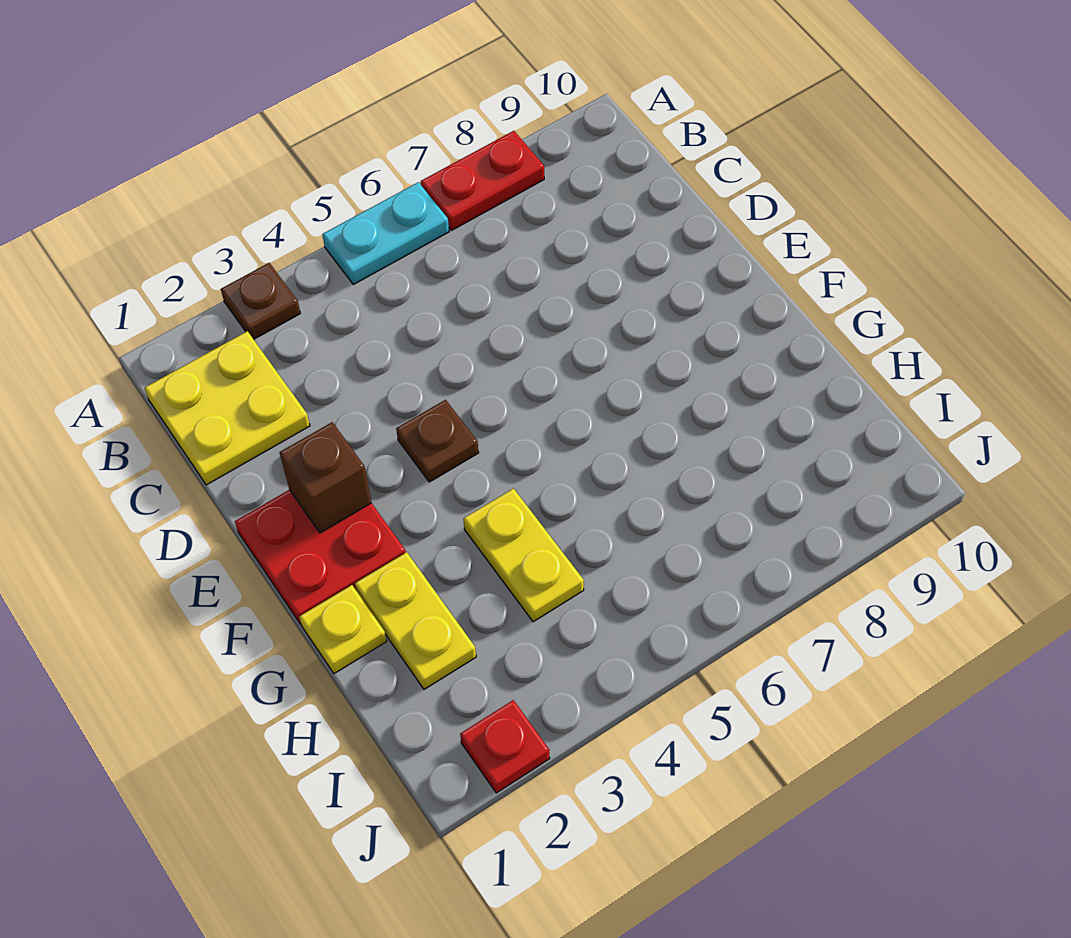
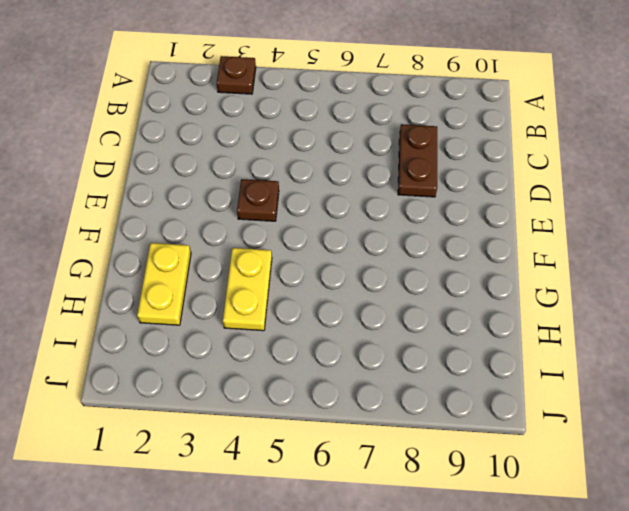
brown plate C8:D8 level 1 -> none
none -> cyan plate A5:A6 level 1
none -> red plate A7:A8 level 1

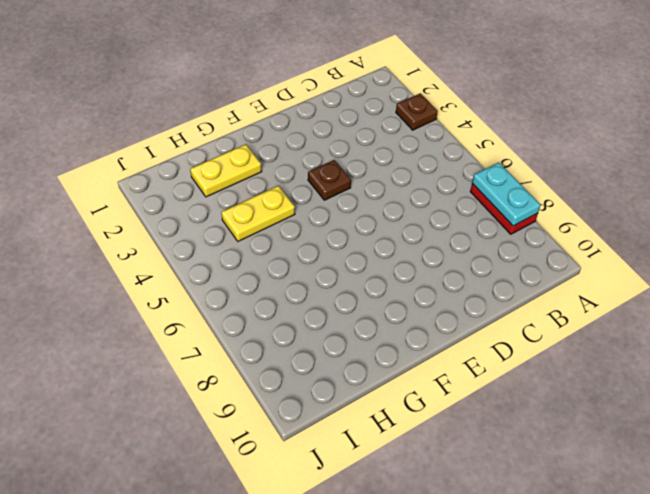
cyan plate A7:A8 level 2 -> cyan plate A5:A6 level 1
none -> yellow plate B1:C2 level 1
none -> red plate E1:F2 level 1

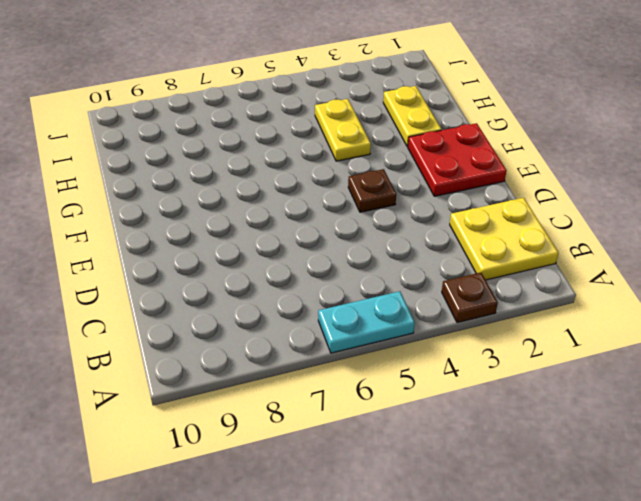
none -> red plate A7:A8 level 1
none -> yellow plate G1 level 1

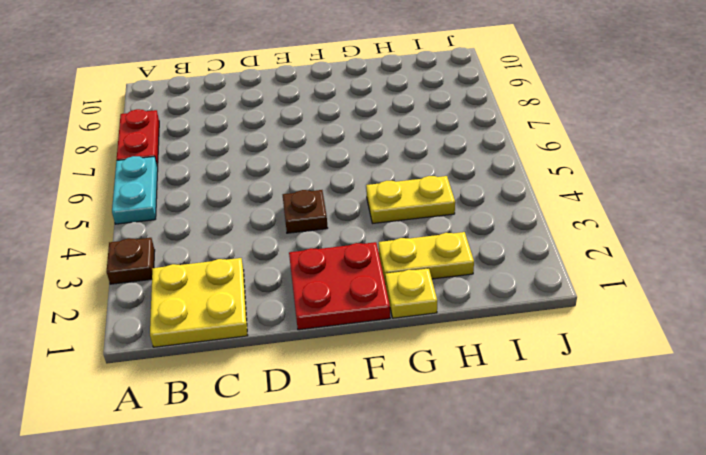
none -> red plate J2 level 1
none -> brown brick E2 level 2

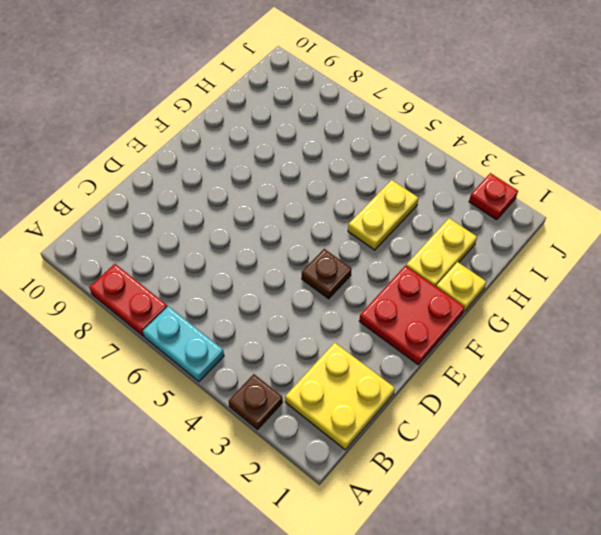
none -> brown brick E2 level 2

